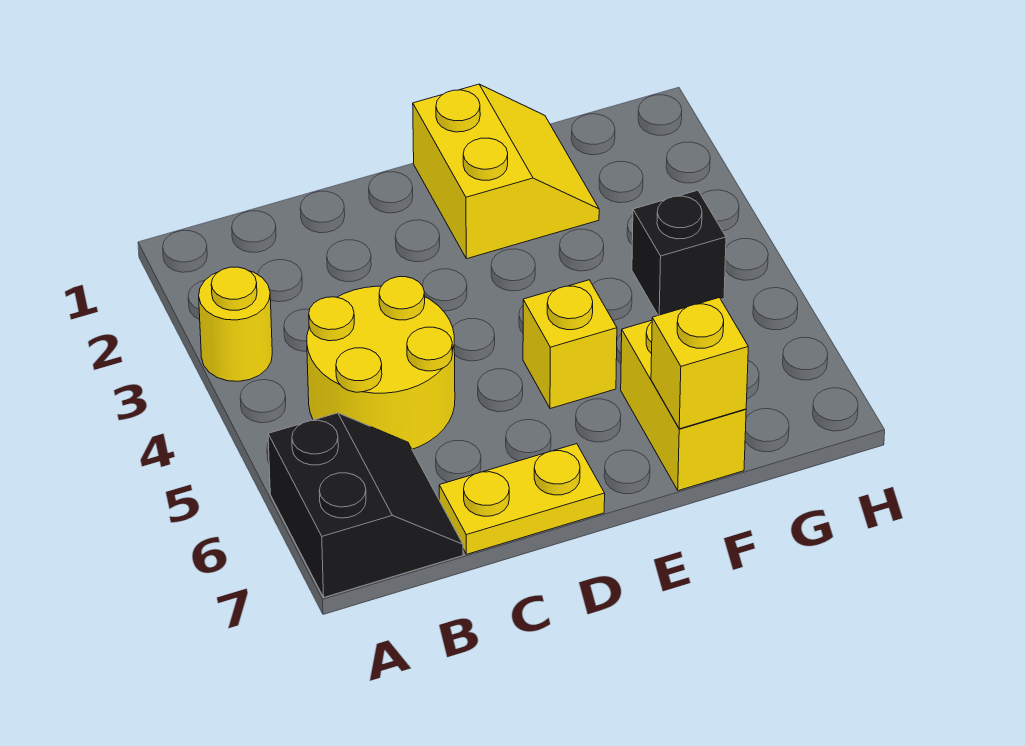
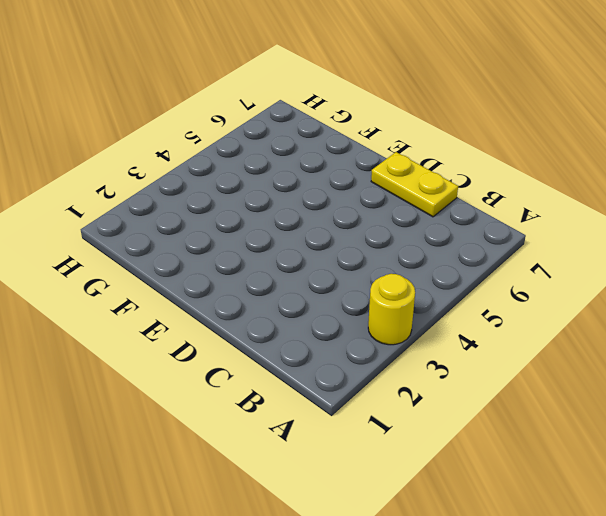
none -> black slope A6:B7 level 1 top A
none -> yellow round brick B4:C5 level 1

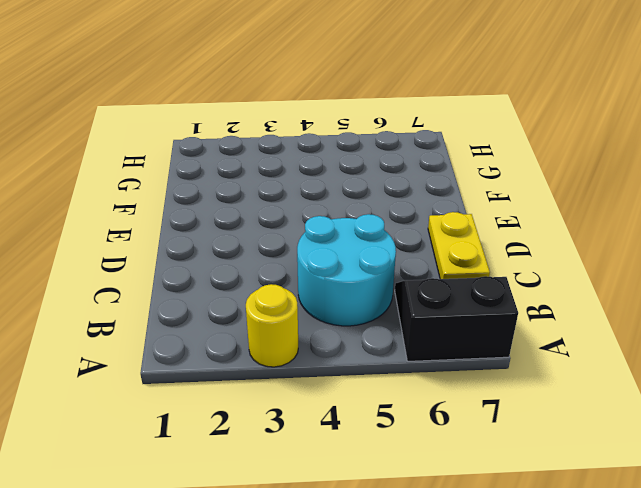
cyan round brick B4:C5 level 1 -> yellow round brick B4:C5 level 1
none -> yellow slope E1:F2 level 1 top E
none -> yellow brick E5 level 1

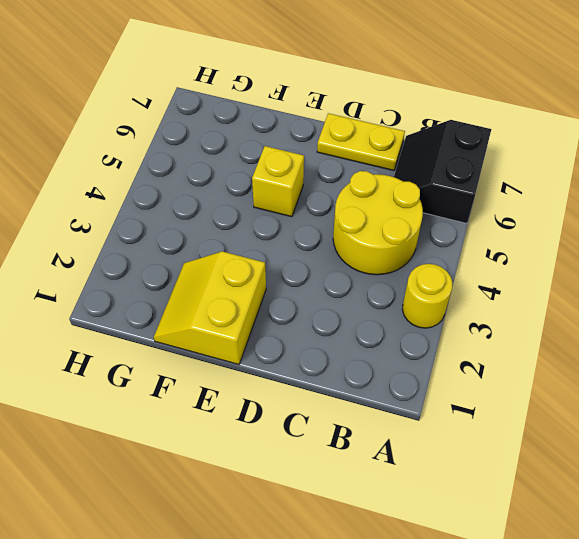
none -> yellow brick F6:F7 level 1
none -> black brick G4 level 1

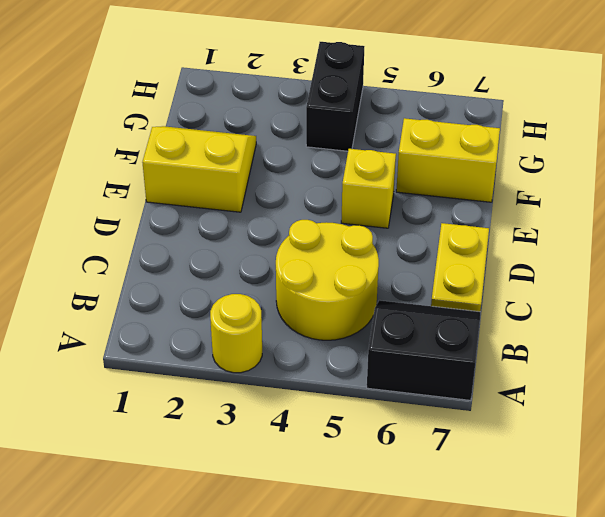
black brick G4:H4 level 1 -> black brick G4 level 1
none -> yellow brick F7 level 2

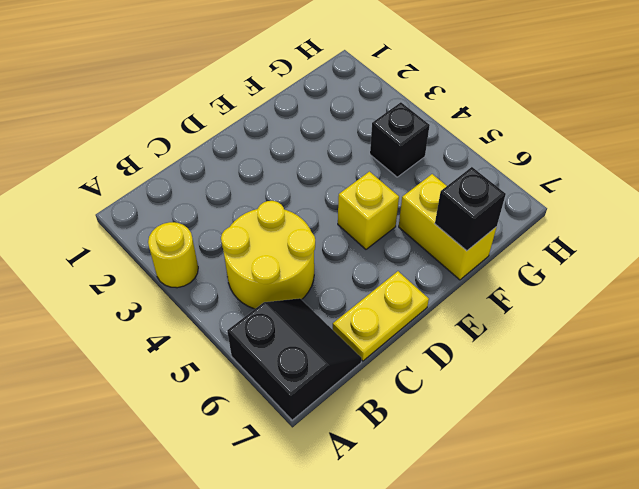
black brick F7 level 2 -> yellow brick F7 level 2
none -> yellow slope E1:F2 level 1 top E

